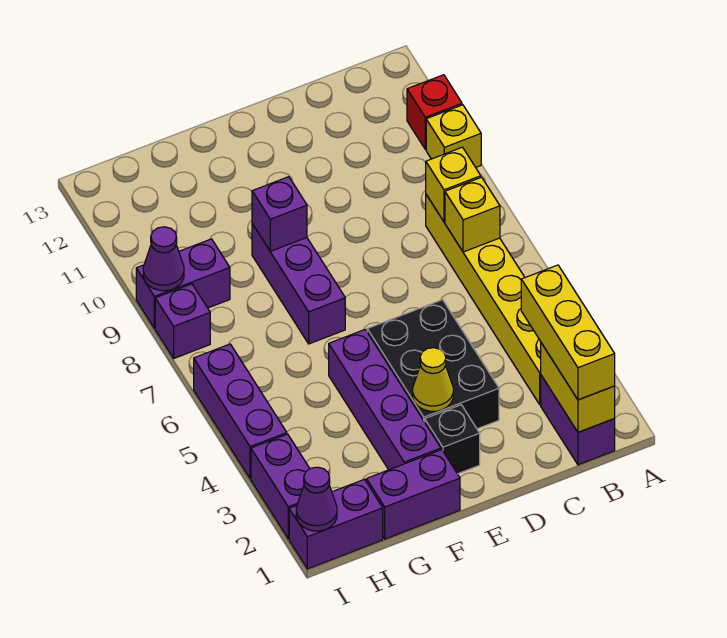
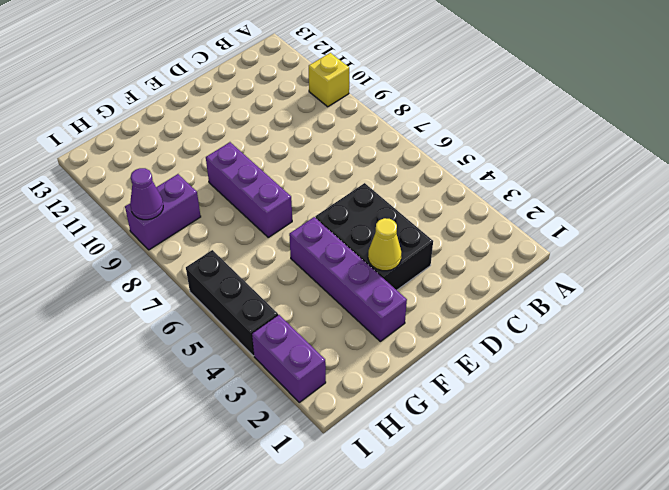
black brick I4:I6 level 1 -> purple brick I4:I6 level 1
none -> red brick A11 level 1
none -> purple brick B1:B2 level 1
none -> yellow brick B3:B8 level 1

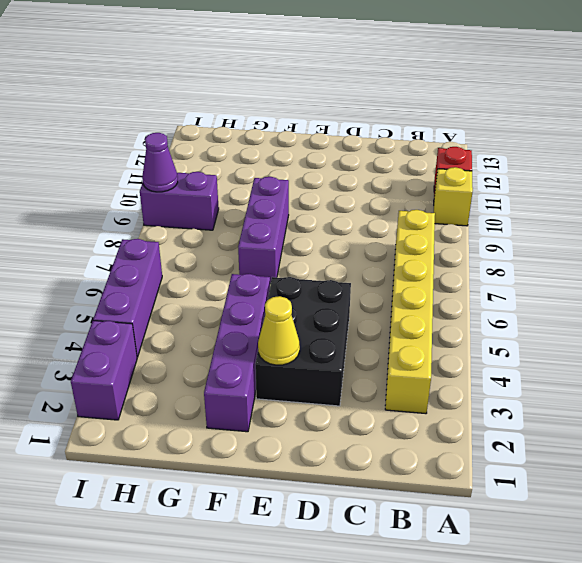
none -> purple brick B1:B2 level 1
none -> black brick E2 level 1
none -> purple brick F1:G1 level 1

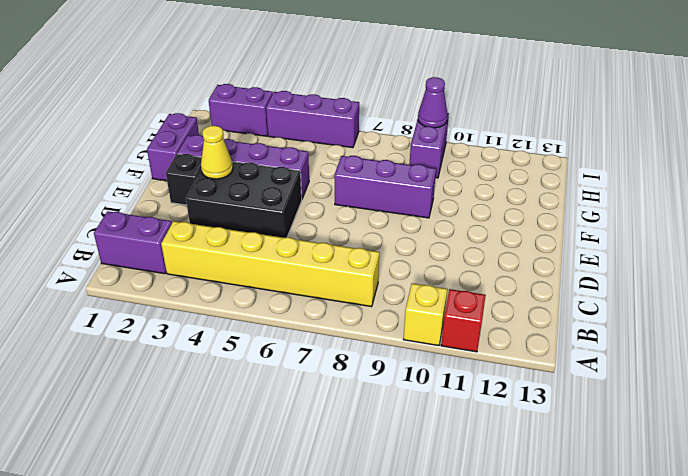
none -> purple brick H1:I1 level 1
none -> purple brick I8 level 1
none -> yellow brick B1:B2 level 2

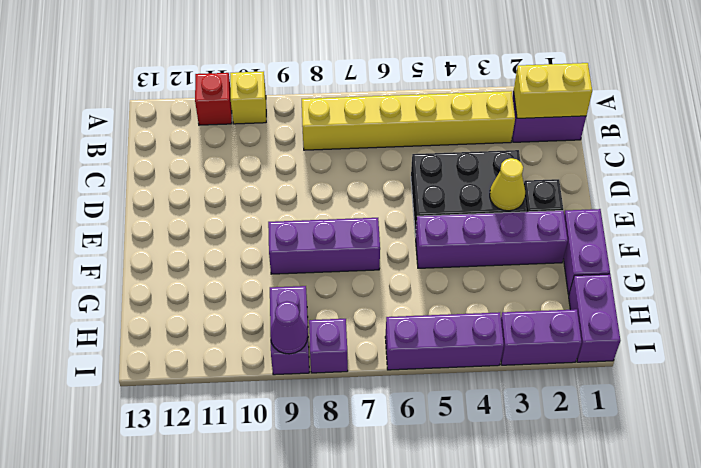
none -> yellow brick B7 level 2
none -> yellow brick B8 level 2
none -> purple brick F9 level 2

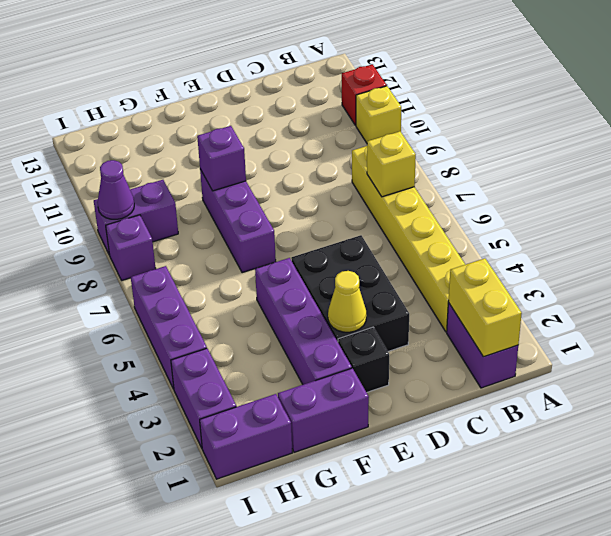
none -> yellow brick B8 level 2
none -> purple cone I1 level 2
none -> yellow brick B1:B3 level 3

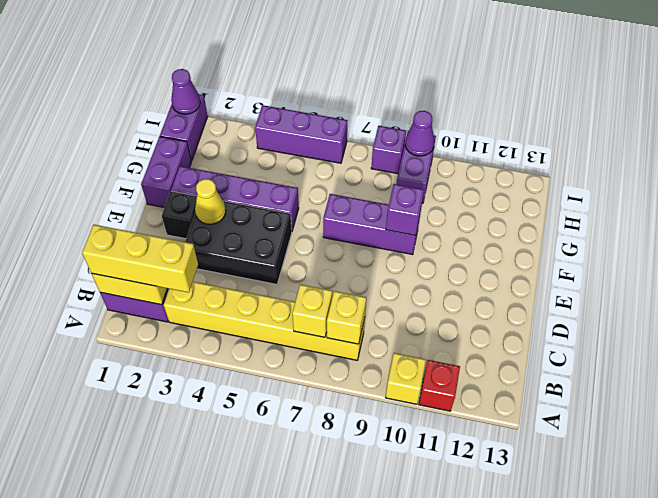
none -> purple brick I2:I3 level 1

